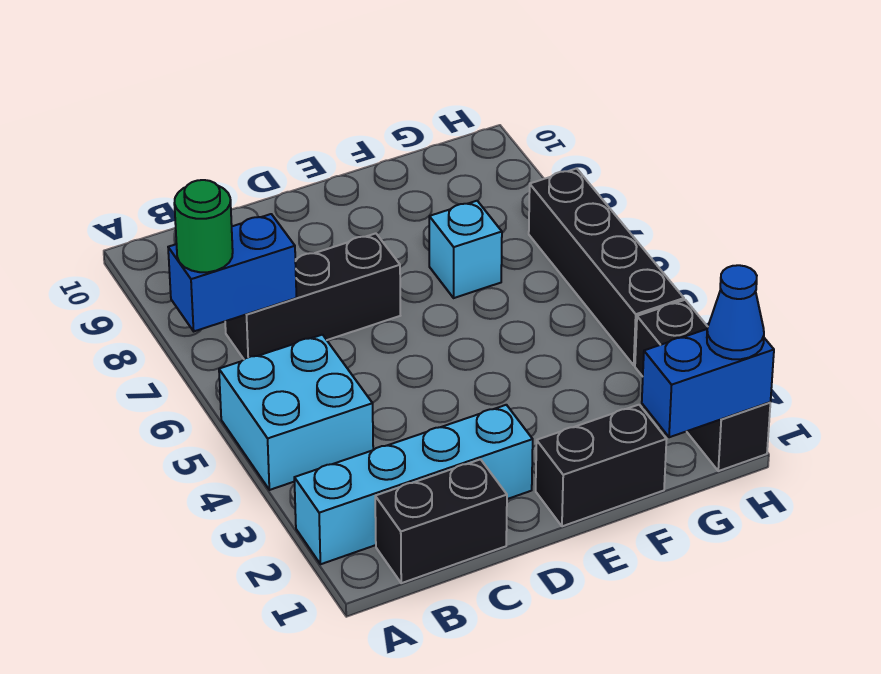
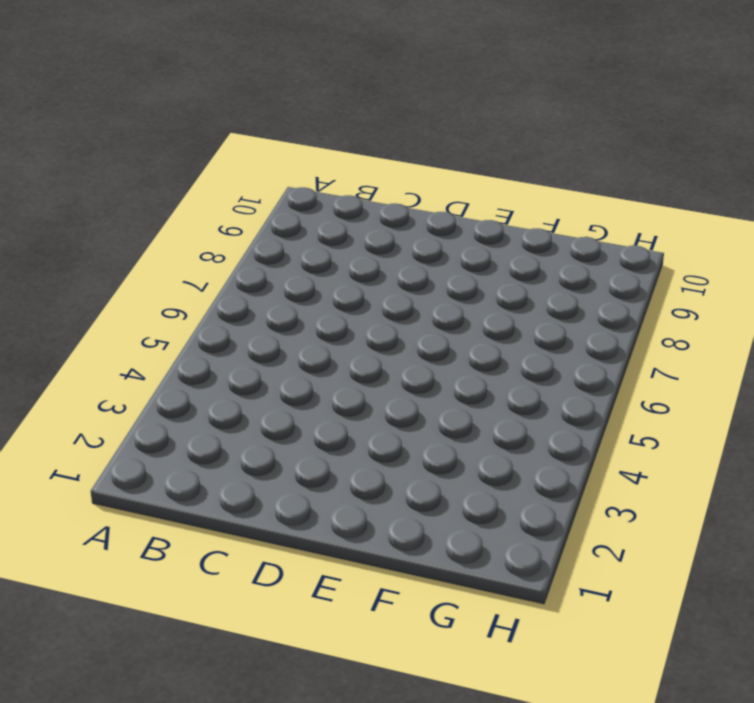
none -> cyan brick A2:D2 level 1
none -> cyan brick A4:B5 level 1
none -> black brick B1:C1 level 1

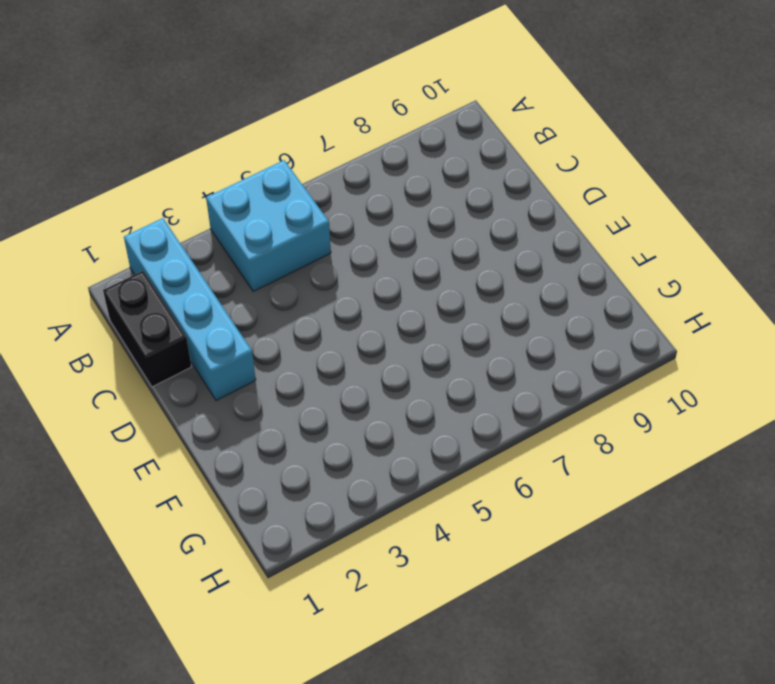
none -> black brick B7:D7 level 1
none -> black brick E1:F1 level 1
none -> cyan brick F7 level 1

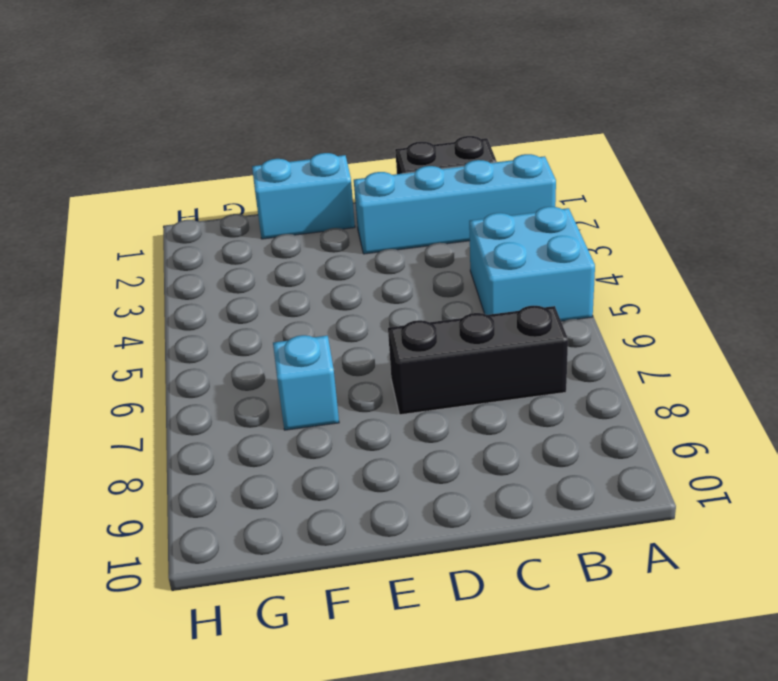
cyan brick E1:F1 level 1 -> black brick E1:F1 level 1
none -> black brick H1:H3 level 1
none -> black brick H4:H7 level 1
none -> blue brick A7:B7 level 2

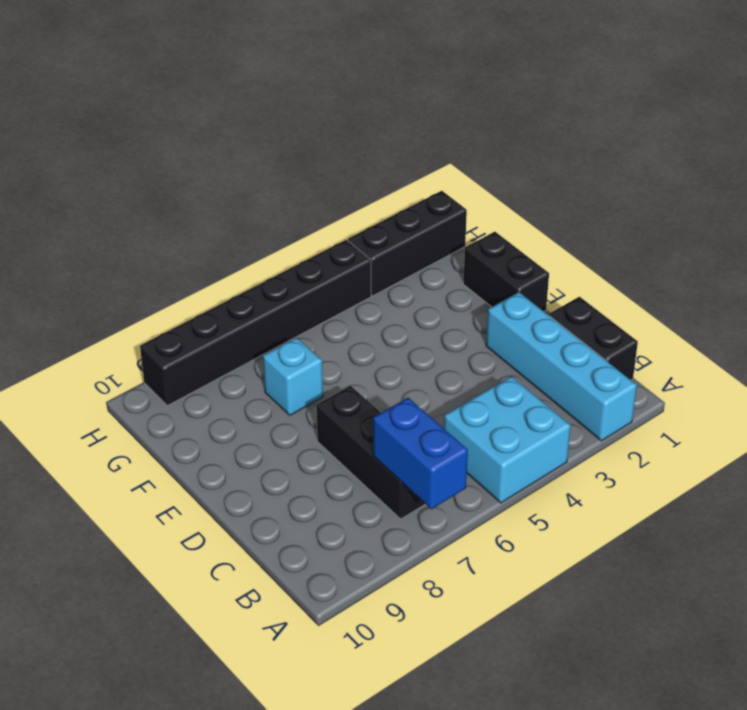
black brick H4:H9 level 1 -> black brick H4:H7 level 1
none -> blue brick G1:H1 level 2
none -> green round brick A7 level 3
none -> blue cone H1 level 3

